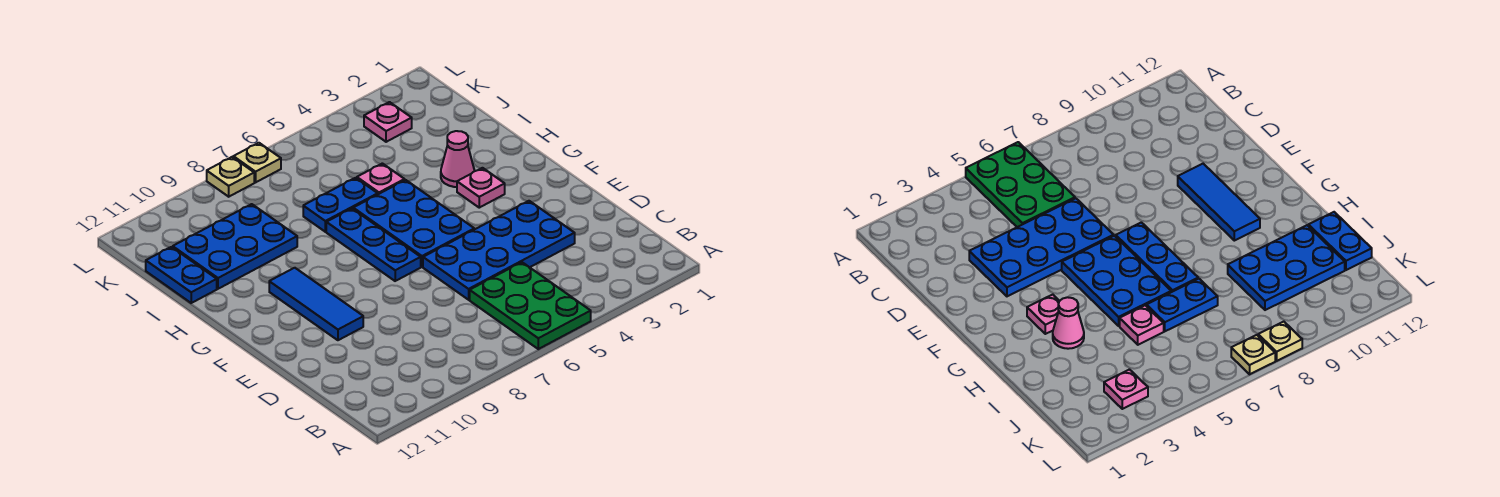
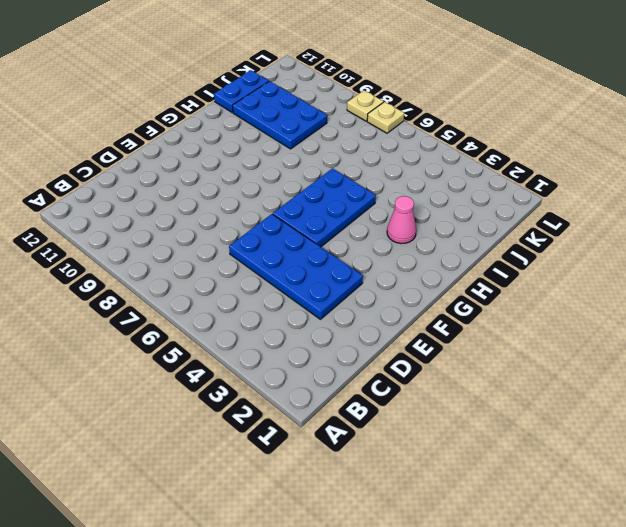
none -> green plate A5:C6 level 1
none -> blue tile E10:G10 level 1
none -> blue plate F7:H7 level 1

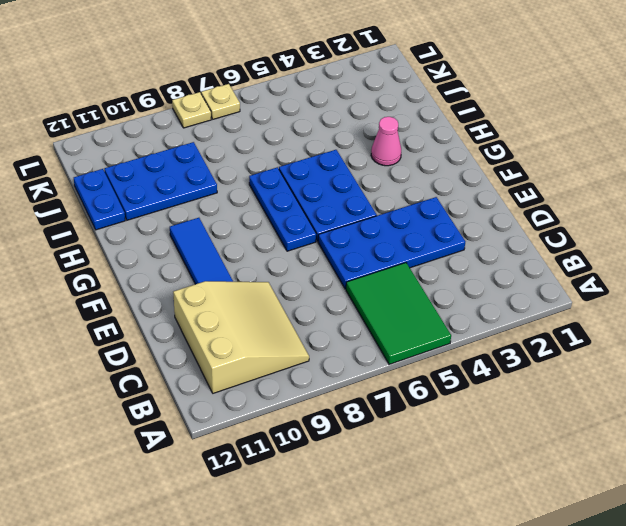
green tile A5:C6 level 1 -> green plate A5:C6 level 1
tan slope B9:D11 level 1 top 11 -> none
none -> pink plate G3 level 1
none -> pink plate I5 level 1
none -> blue plate I6:I7 level 1

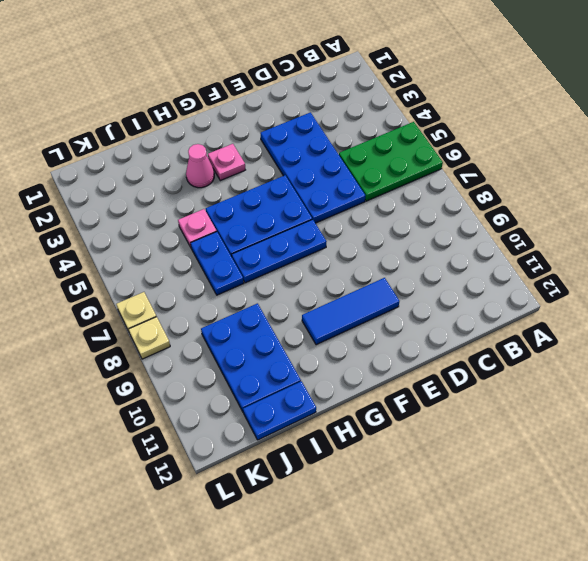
none -> pink plate K3 level 1

